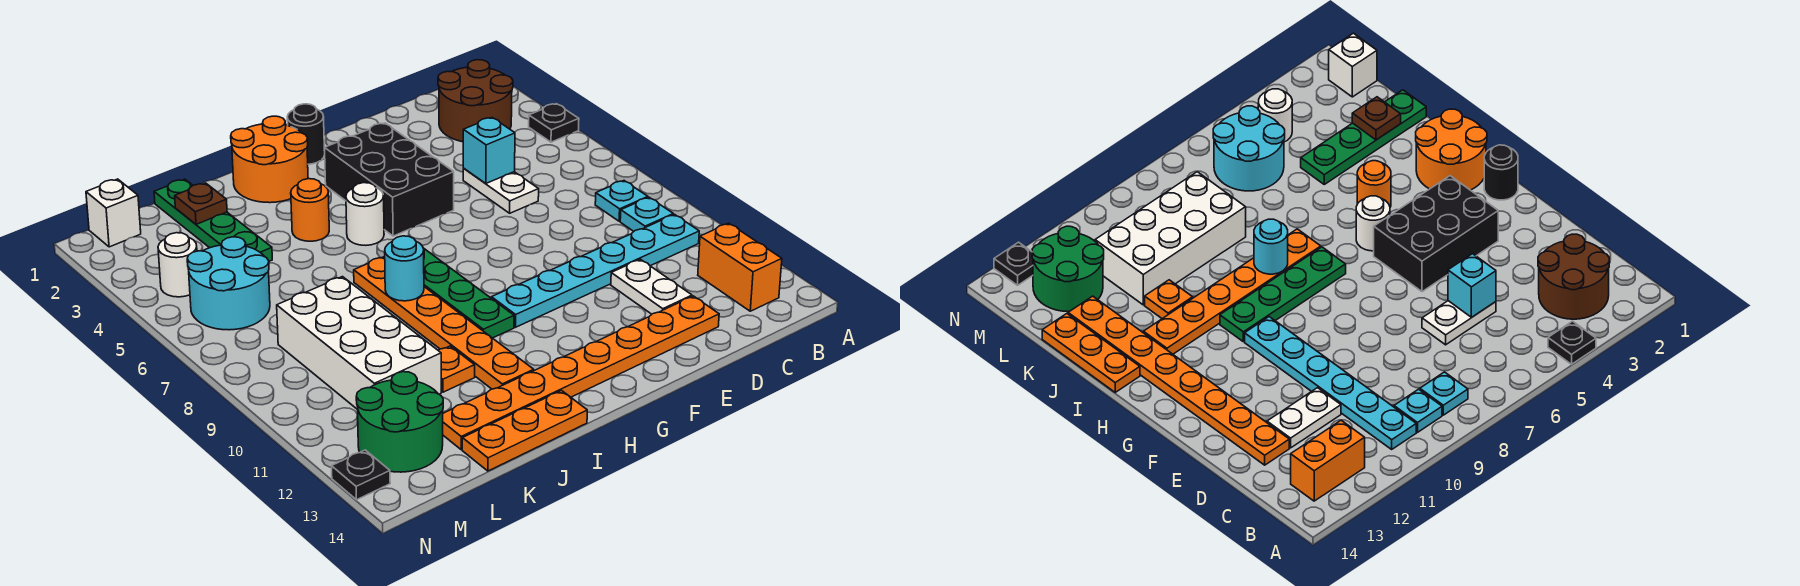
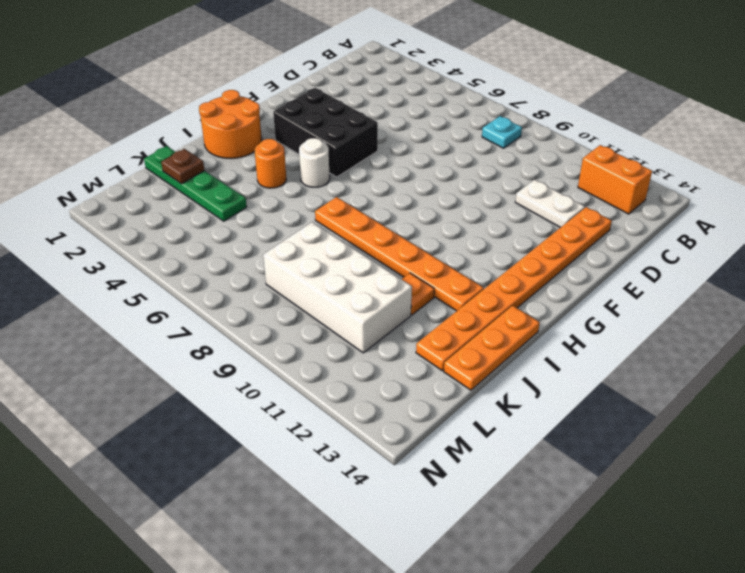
none -> black plate A4 level 1
none -> brown round brick B2:C3 level 1
none -> cyan plate B9 level 1

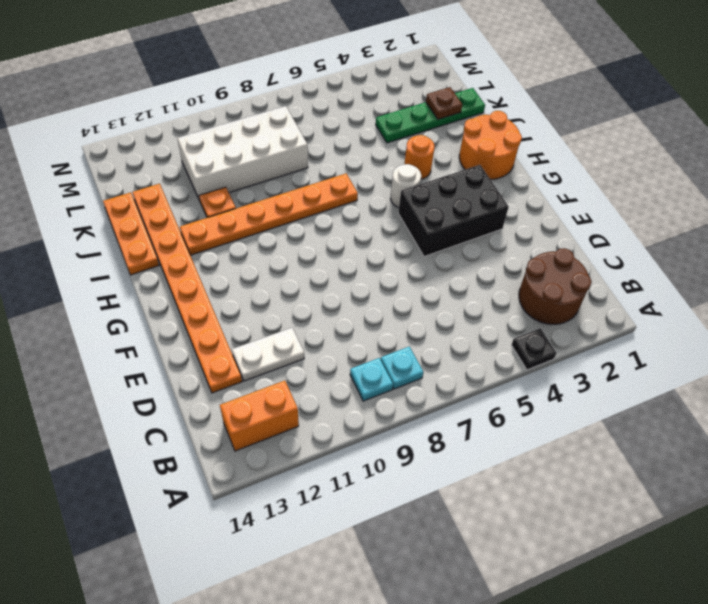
none -> cyan plate B10:G10 level 1
none -> white plate D5:D6 level 1
none -> black round brick G1 level 1

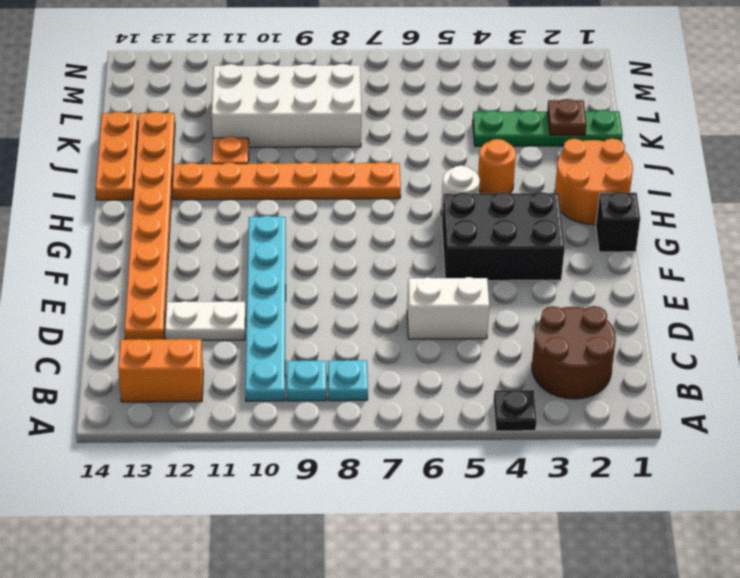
white brick D5:D6 level 1 -> white plate D5:D6 level 1
black brick G1 level 1 -> black round brick G1 level 1
none -> green plate H7:H10 level 1
none -> cyan round brick L5:M6 level 1
none -> green round brick L12:M13 level 1

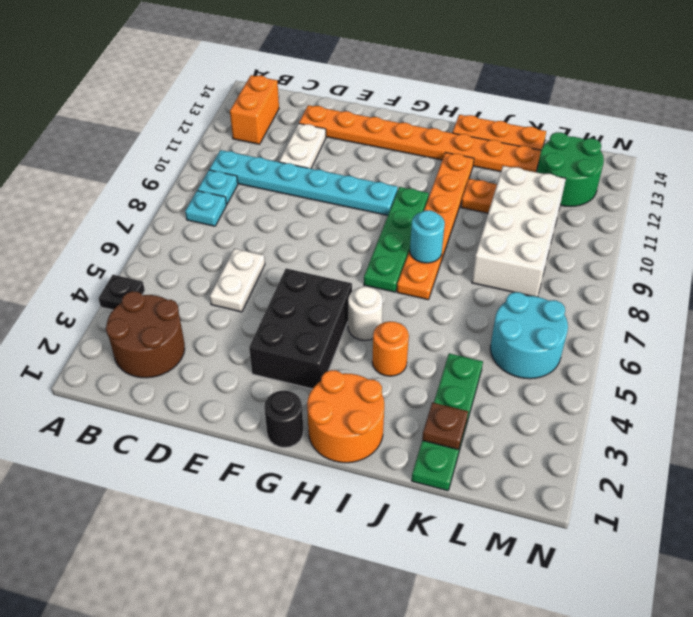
none -> white brick M1 level 1
none -> white round brick M4 level 1
none -> black plate N13 level 1

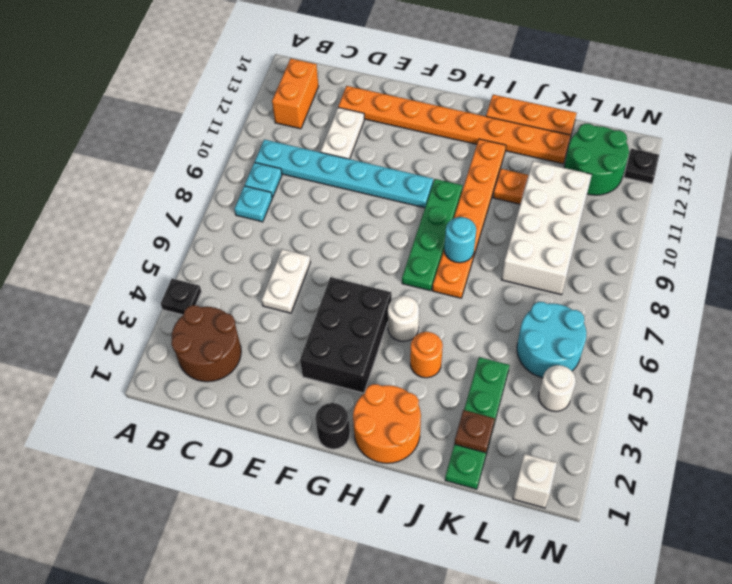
none -> cyan brick D5 level 2

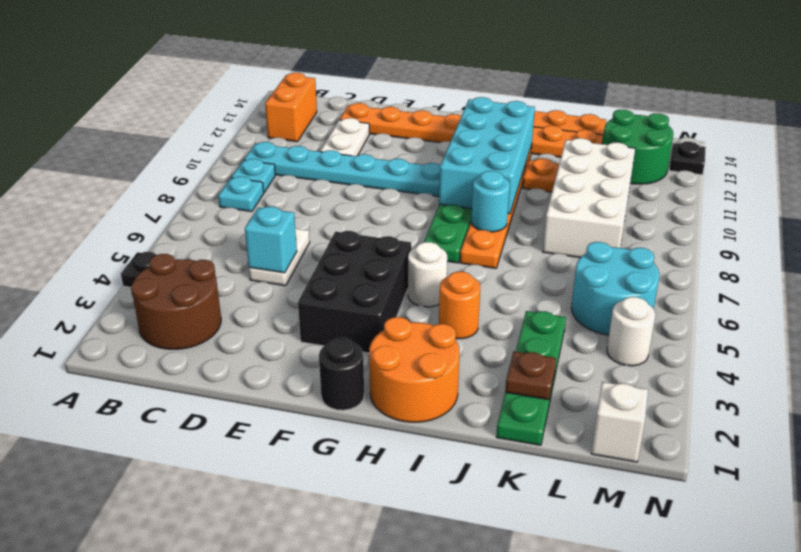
cyan brick H9:I12 level 2 -> none

